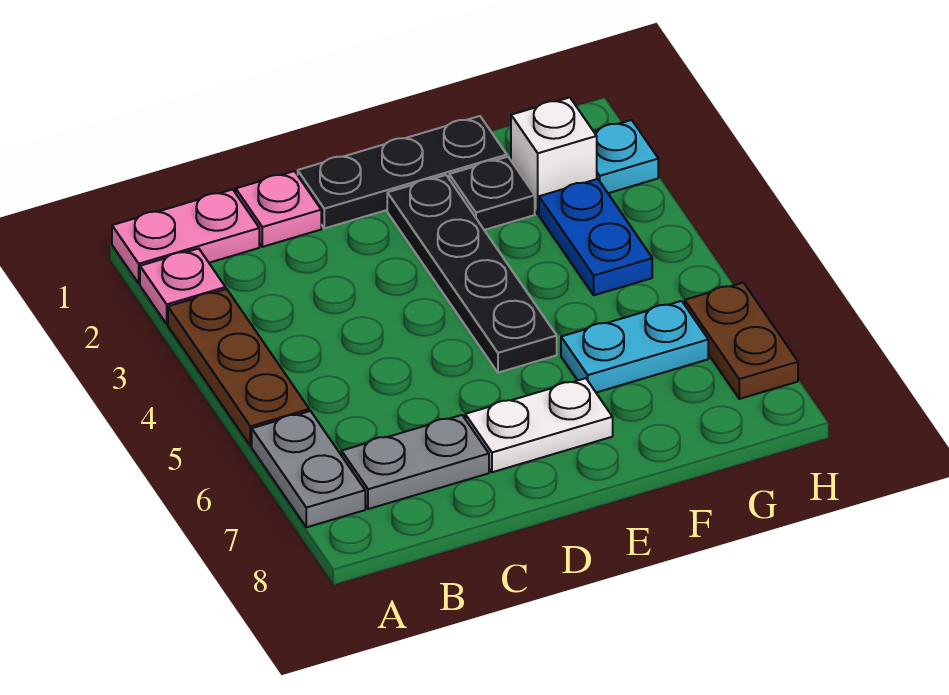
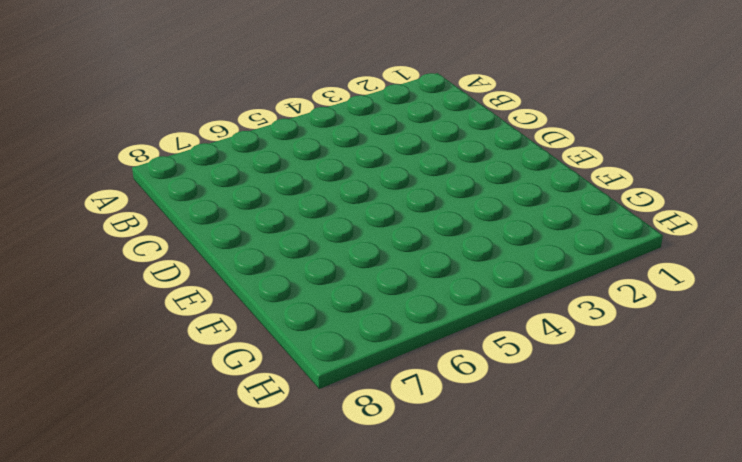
none -> pink plate A1:B1 level 1
none -> pink plate A2 level 1
none -> brown plate A3:A5 level 1

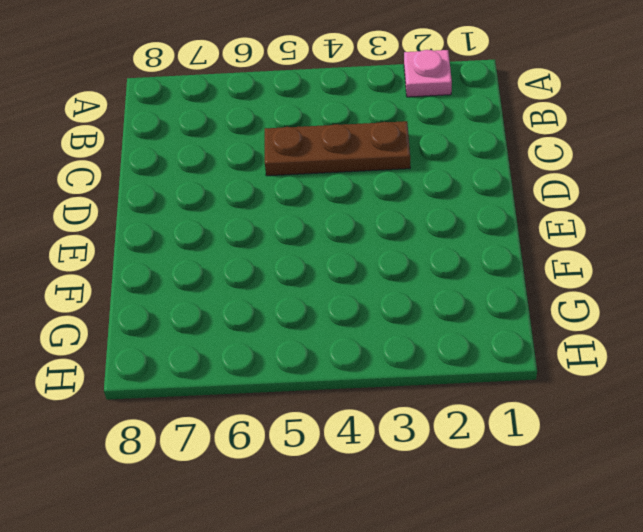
brown plate C3:C5 level 1 -> brown plate A3:A5 level 1
none -> pink plate A1:B1 level 1
none -> grey plate A6:A7 level 1
none -> grey plate B7:C7 level 1

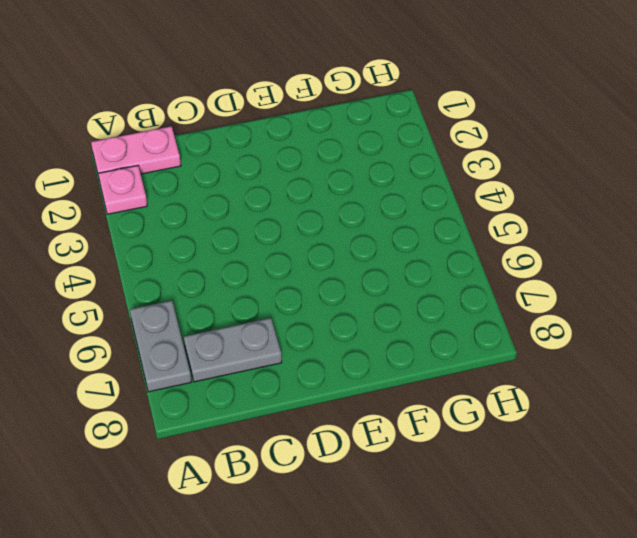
none -> brown plate A3:A5 level 1
none -> pink plate C1 level 1
none -> black plate D1:F1 level 1

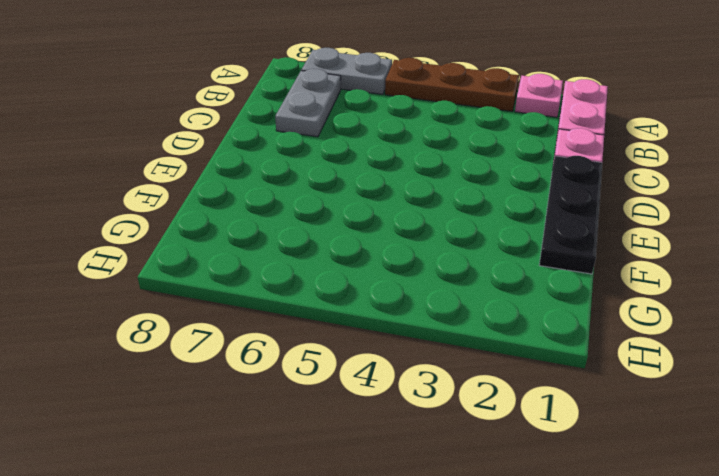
none -> white plate D7:E7 level 1
none -> black plate E2:E5 level 1
none -> black plate F2 level 1

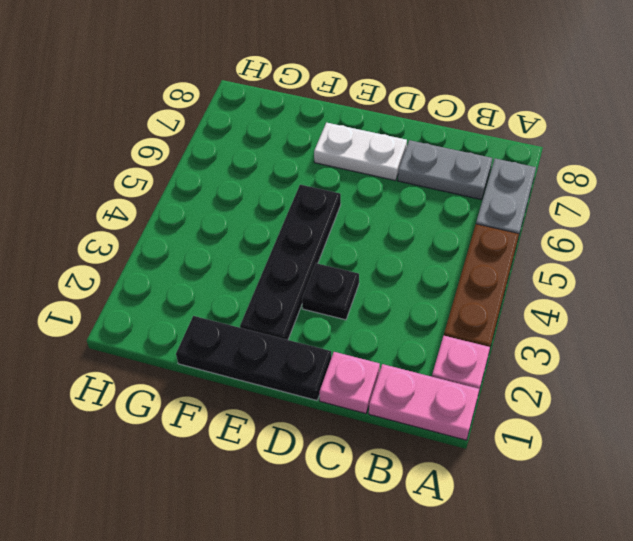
black plate D3 level 1 -> black plate F2 level 1
none -> cyan plate F6:G6 level 1
none -> white brick G2 level 1
none -> blue plate G3:G4 level 1

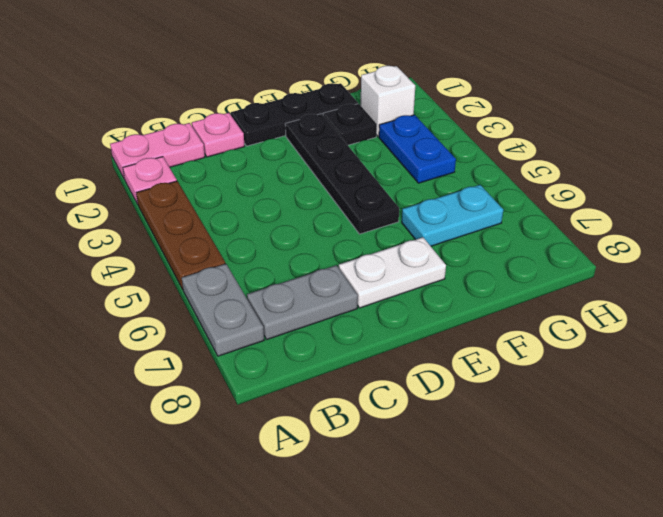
none -> cyan plate H2 level 1
none -> brown plate H6:H7 level 1

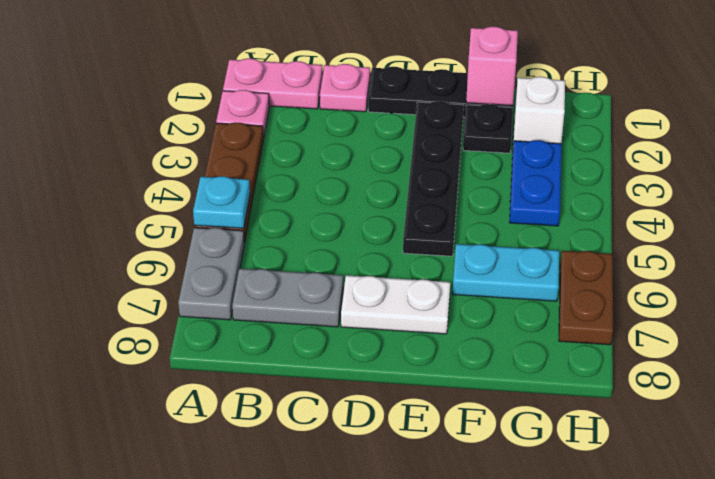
cyan plate A5 level 2 -> cyan plate H2 level 1
pink brick F1 level 2 -> none

